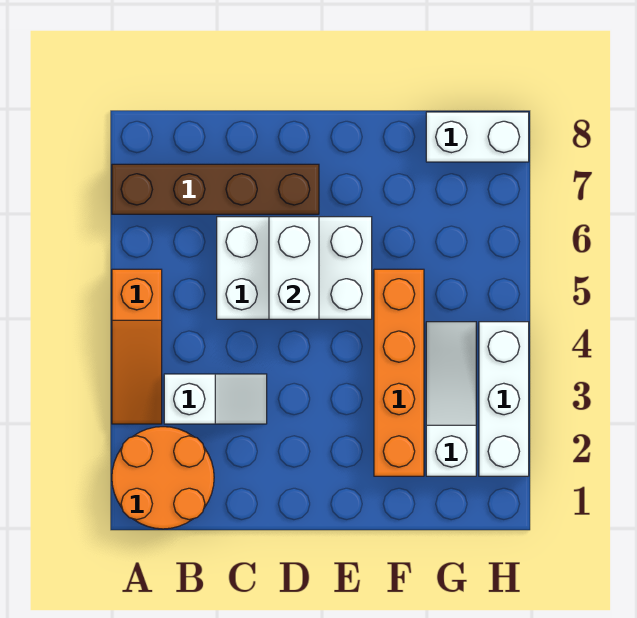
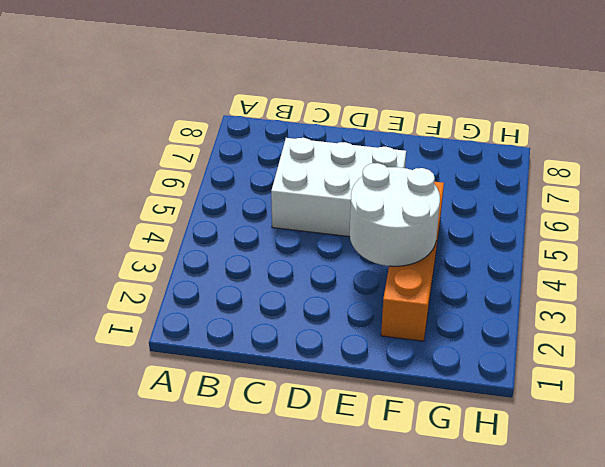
white round brick E3:F4 level 2 -> none
none -> orange round brick A1:B2 level 1
none -> orange slope A3:A5 level 1 top 5

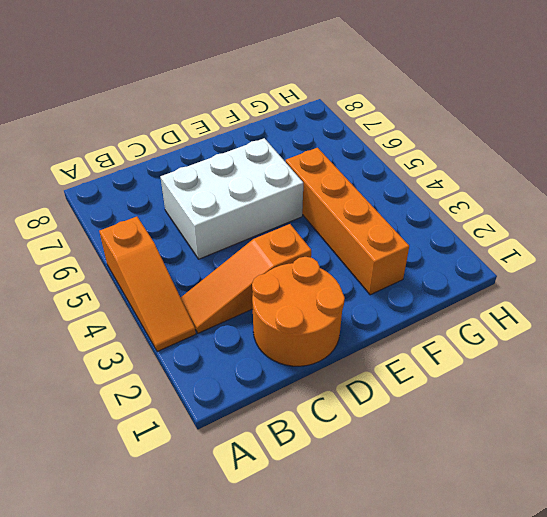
orange slope B3:D3 level 1 top D -> white slope B3:C3 level 1 top B
orange round brick C1:D2 level 1 -> orange round brick A1:B2 level 1
none -> brown brick A7:D7 level 1
none -> white slope G2:G4 level 1 top 2

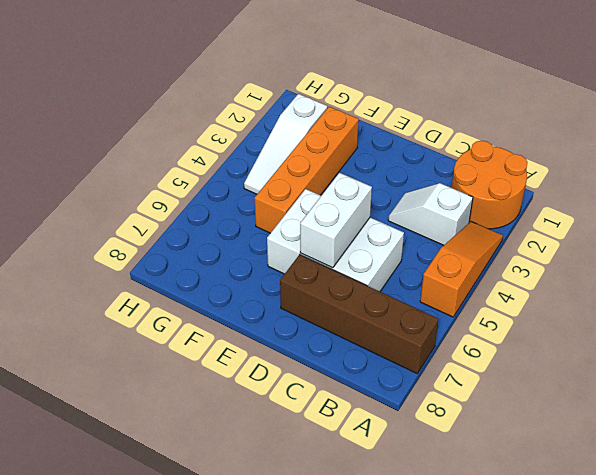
none -> white brick G8:H8 level 1
none -> white brick H2:H4 level 1

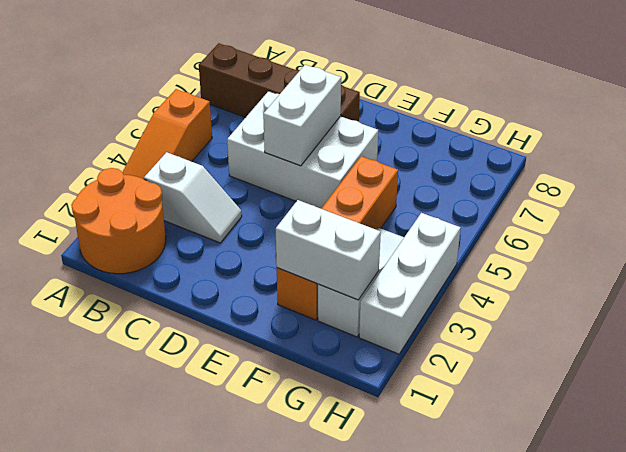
white brick F2:G2 level 2 -> white brick G8:H8 level 1

